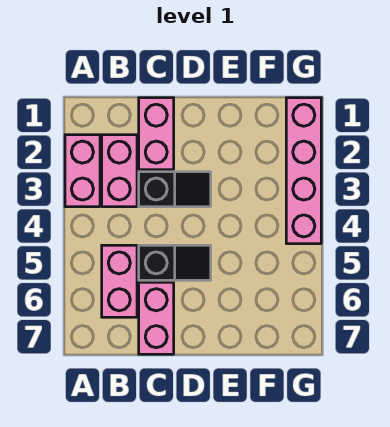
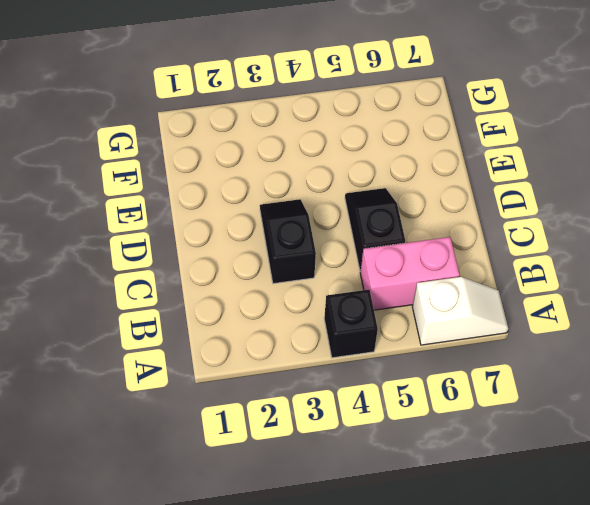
black brick A4 level 1 -> none
white slope A6:A7 level 1 top 6 -> none
none -> pink brick A2:A3 level 1
none -> pink brick B2:B3 level 1

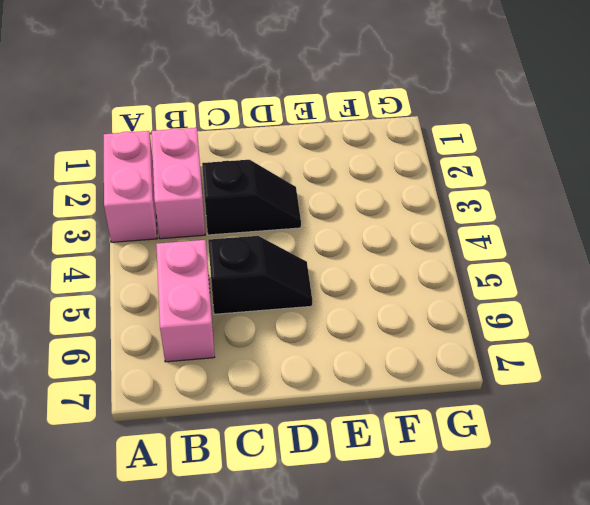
none -> pink brick C1:C2 level 1
none -> pink brick C6:C7 level 1

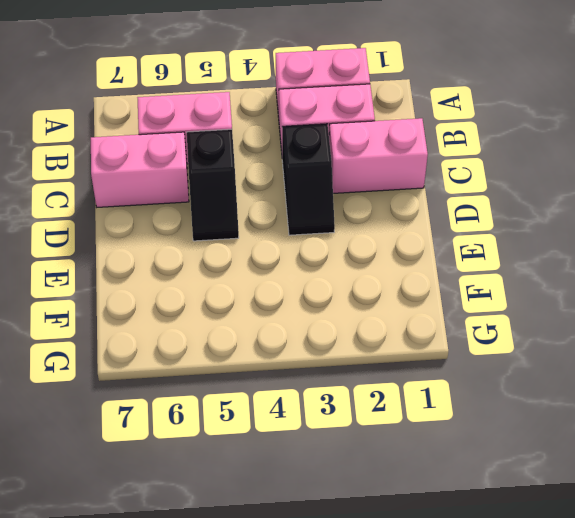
none -> pink brick G1:G4 level 1

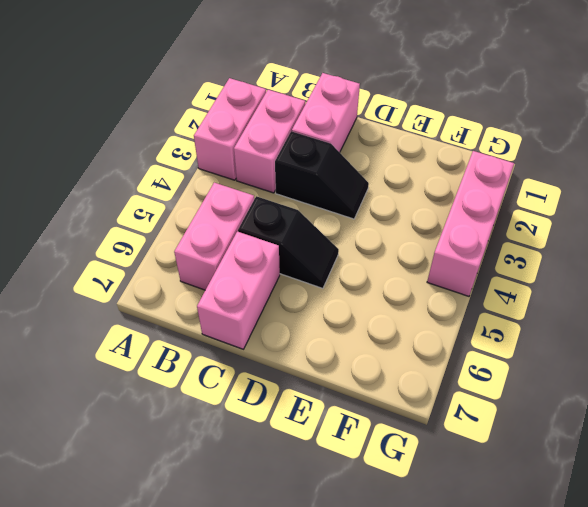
pink brick G2:G4 level 1 -> pink brick G1:G4 level 1

